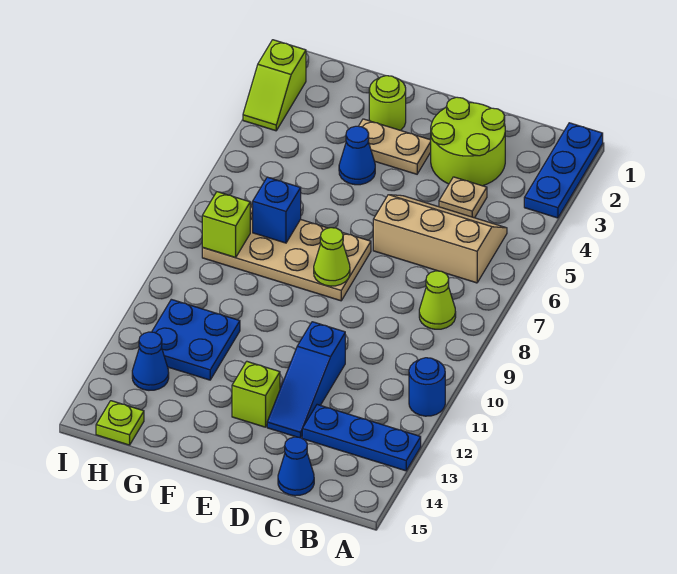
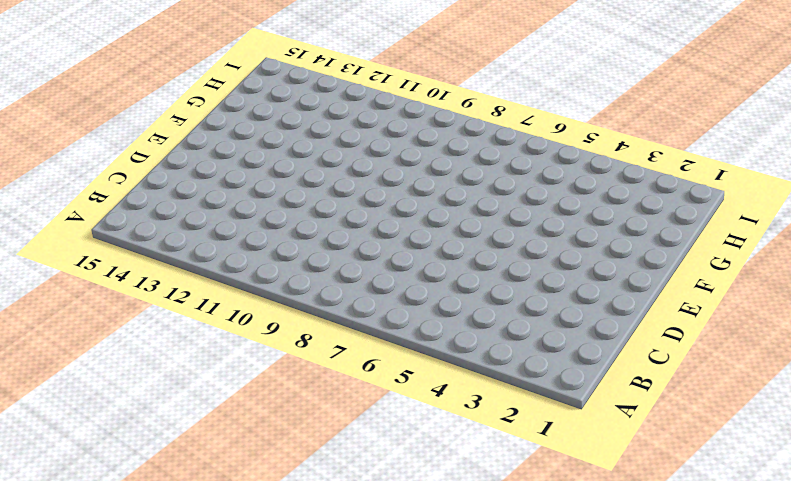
none -> blue plate A1:A3 level 1
none -> blue round brick A11 level 1
none -> blue plate A13:C13 level 1

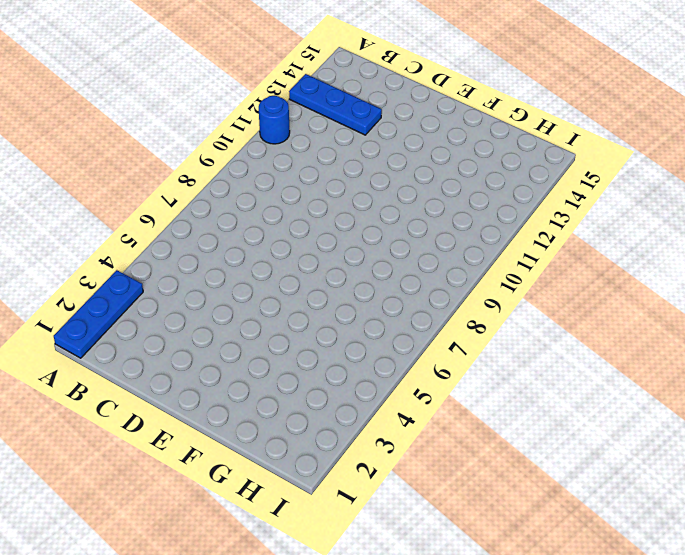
none -> tan slope B5:D6 level 1 top 6
none -> lime cone B8 level 1
none -> lime round brick C2:D3 level 1

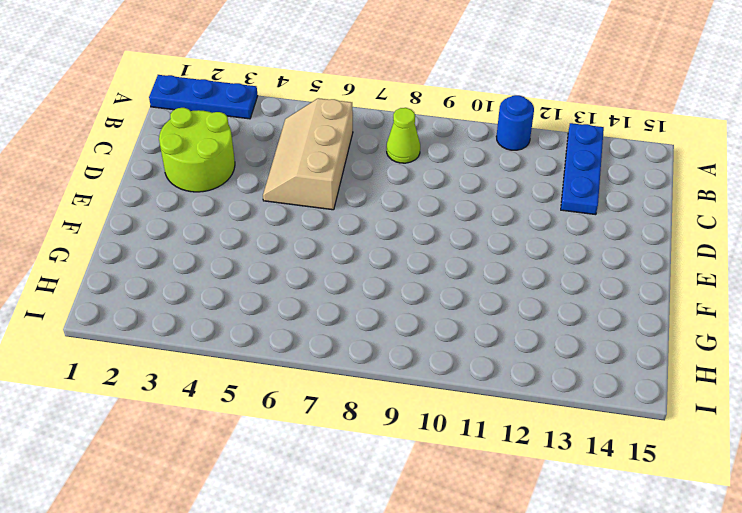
none -> tan plate C4 level 1
none -> blue cone C15 level 1
none -> blue slope D11:D13 level 1 top 11

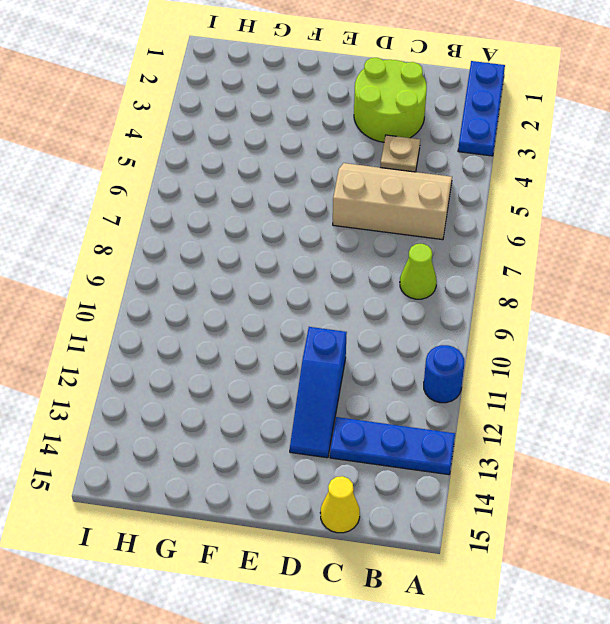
yellow cone C15 level 1 -> blue cone C15 level 1
none -> tan plate E3:F3 level 1
none -> tan plate E7:H8 level 1
none -> lime brick E13 level 1

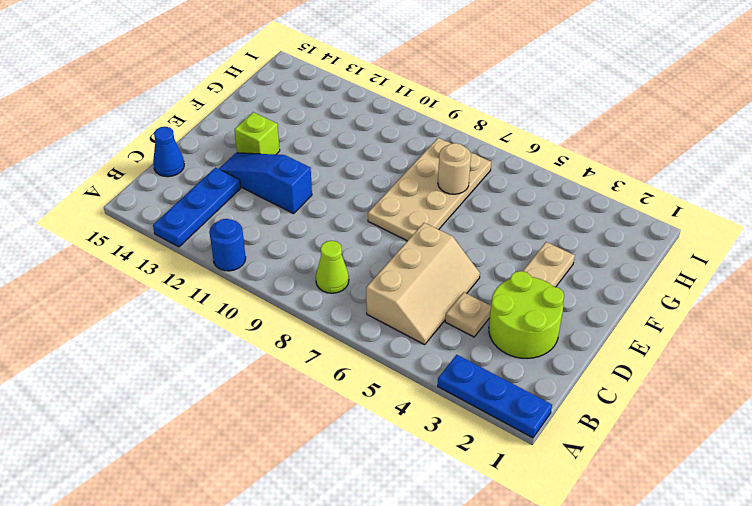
tan round brick G7 level 2 -> blue brick G7 level 2
none -> lime round brick F2 level 1
none -> blue cone F4 level 1
none -> blue plate G11:H12 level 1

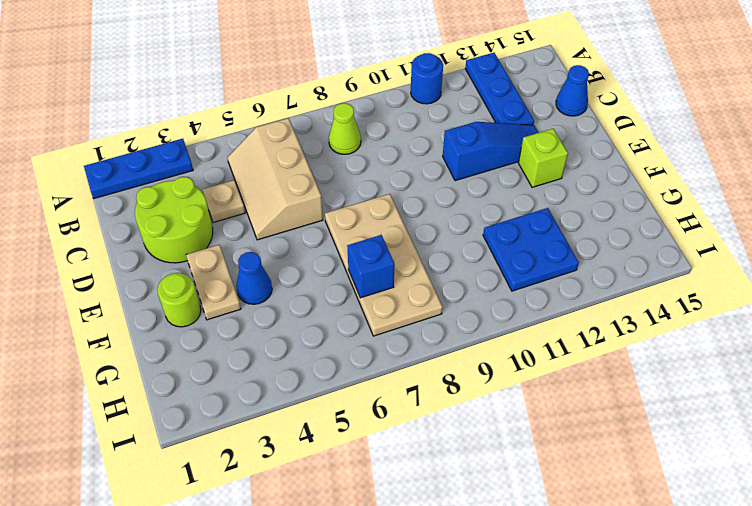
none -> blue cone H13 level 1
none -> lime plate H15 level 1
none -> lime slope I2:I3 level 1 top 2

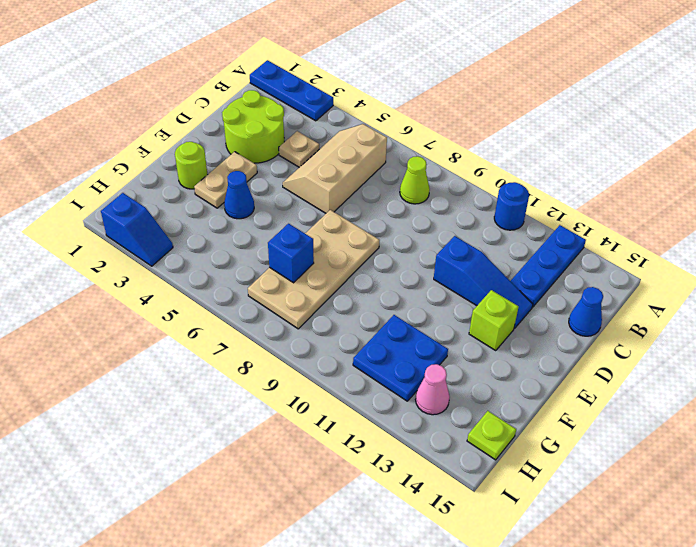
pink cone H13 level 1 -> blue cone H13 level 1
blue slope I2:I3 level 1 top 2 -> lime slope I2:I3 level 1 top 2
none -> lime cone E8 level 2
none -> lime brick H8 level 2

